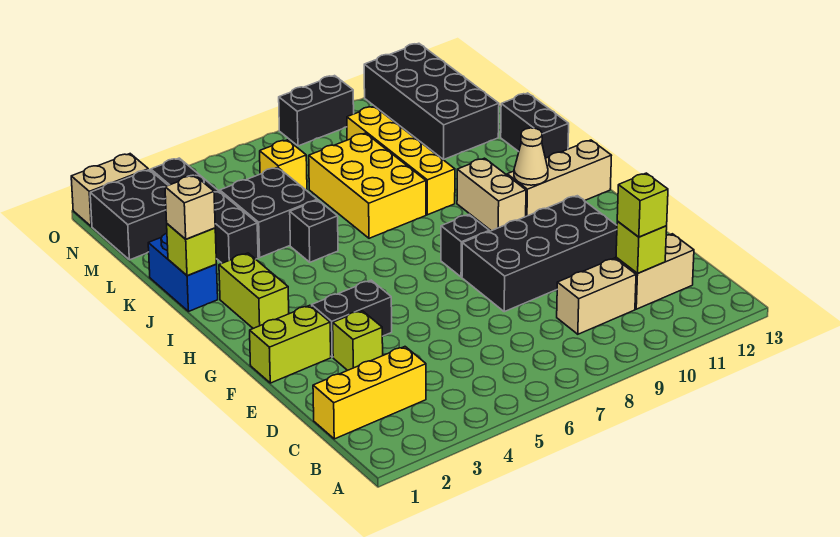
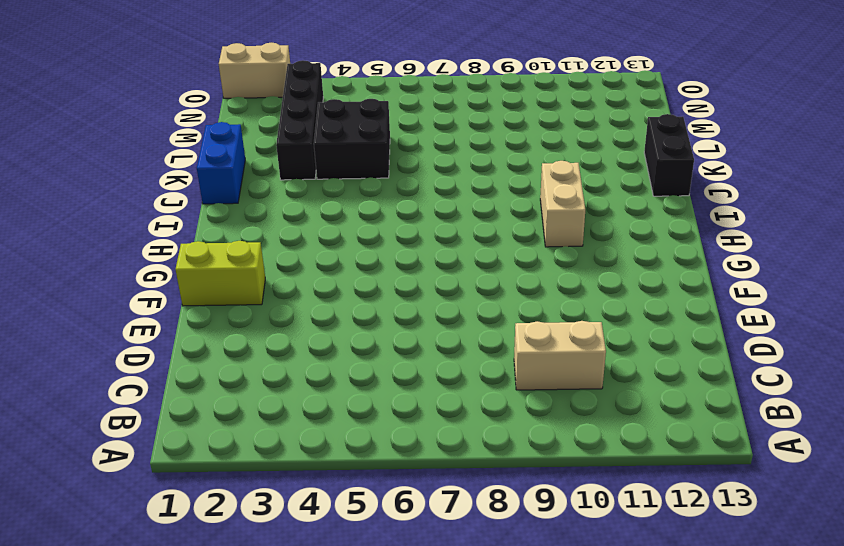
none -> yellow brick C1:C3 level 1
none -> tan brick C11:C12 level 1
none -> lime brick E3 level 1

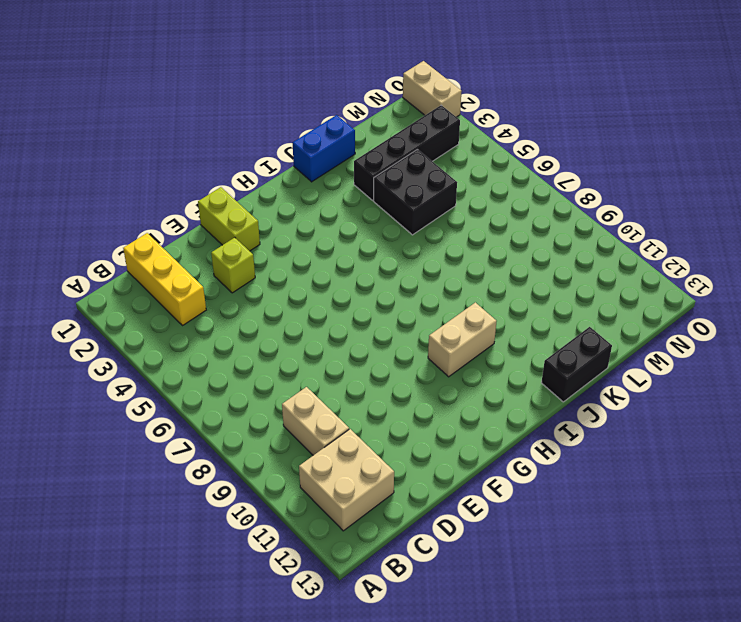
tan brick B11:C12 level 1 -> tan brick C11:C12 level 1
none -> black brick E8:F11 level 1
none -> black brick F3:F4 level 1
none -> black brick G8 level 1

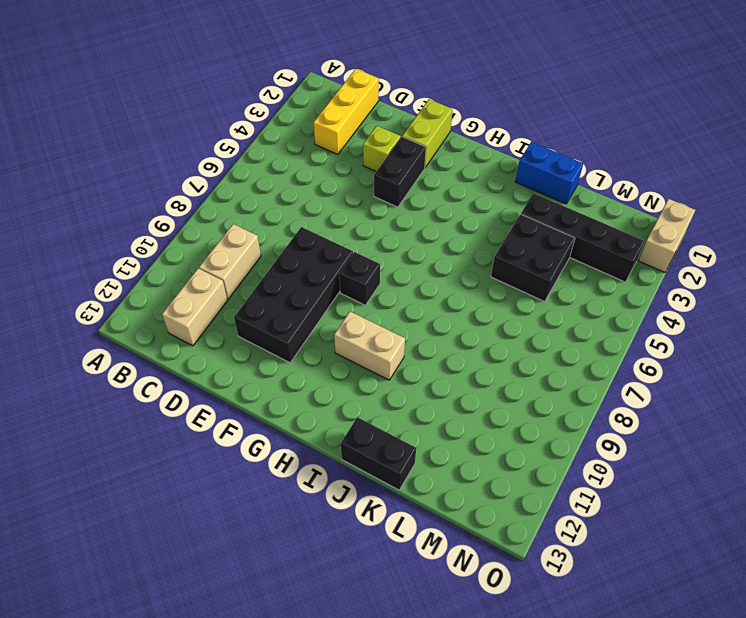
none -> lime brick H2:I2 level 1
none -> tan brick H11:H13 level 1
none -> black brick J5 level 1

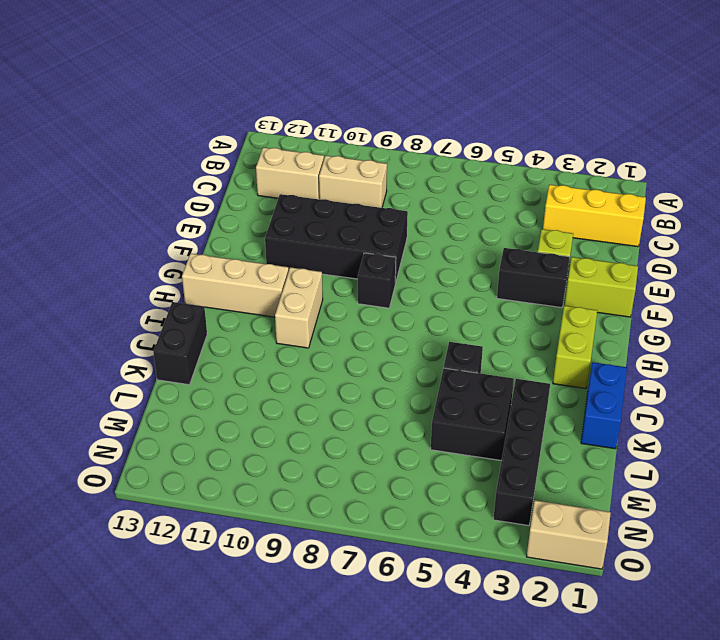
none -> yellow brick J7:L8 level 1
none -> yellow brick J9:M9 level 1
none -> black brick L11:O12 level 1

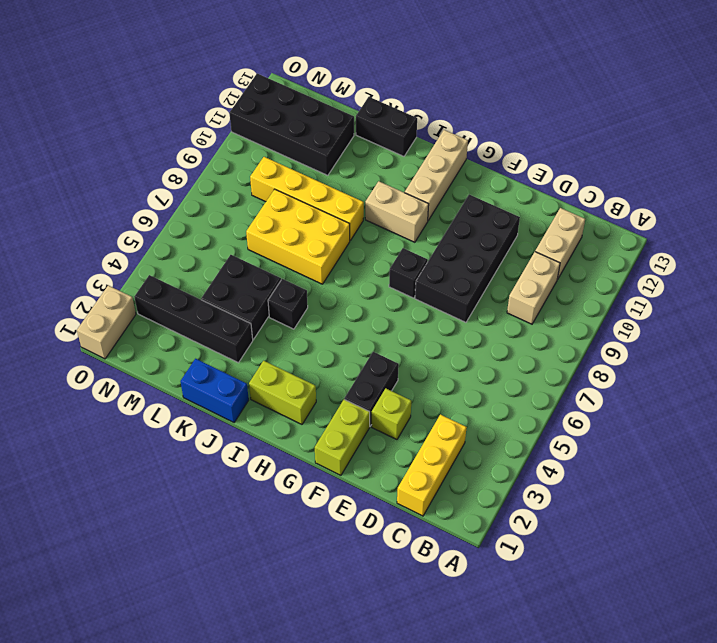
none -> black brick M1:N2 level 1
none -> yellow brick M6 level 1
none -> black brick O8:O9 level 1

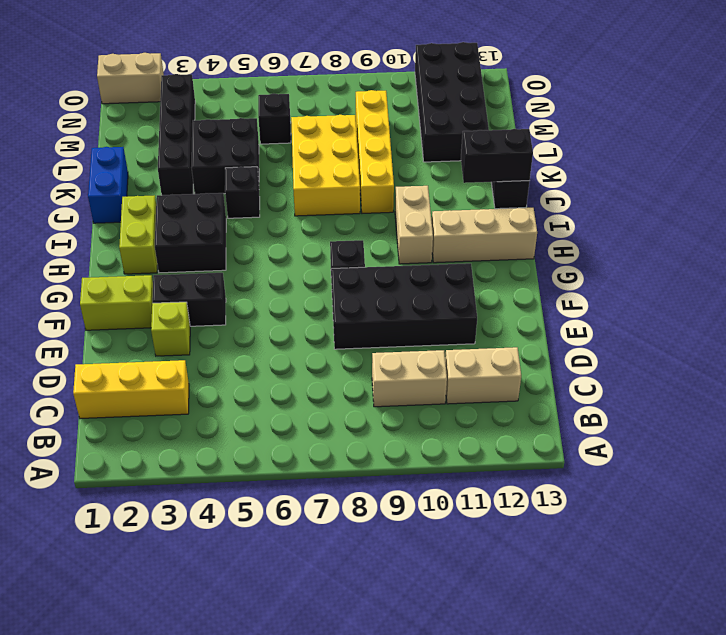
black brick H3:I4 level 1 -> black brick M1:N2 level 1
black brick J12:J13 level 2 -> black brick O8:O9 level 1
black brick M6 level 1 -> yellow brick M6 level 1
none -> lime brick C11 level 2
none -> tan cone H11 level 2
none -> lime brick J1 level 2

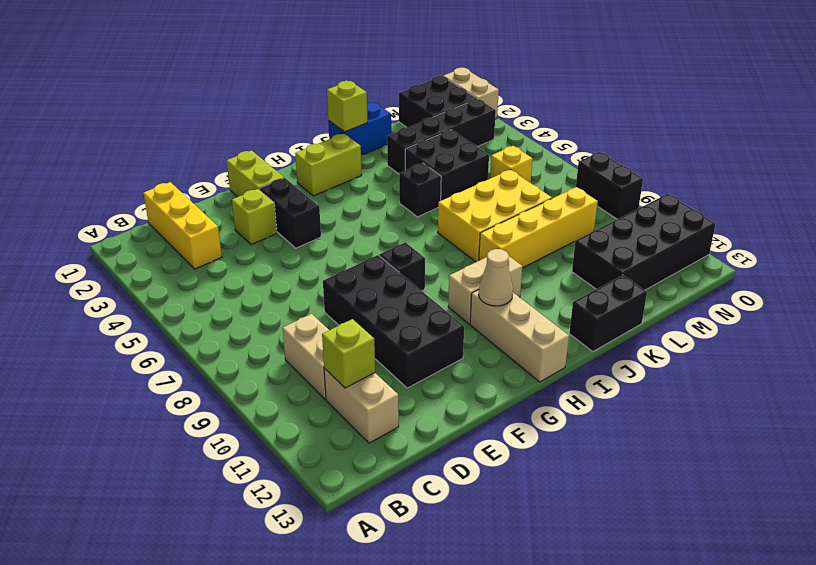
none -> lime brick C11 level 3
none -> tan brick J1 level 3

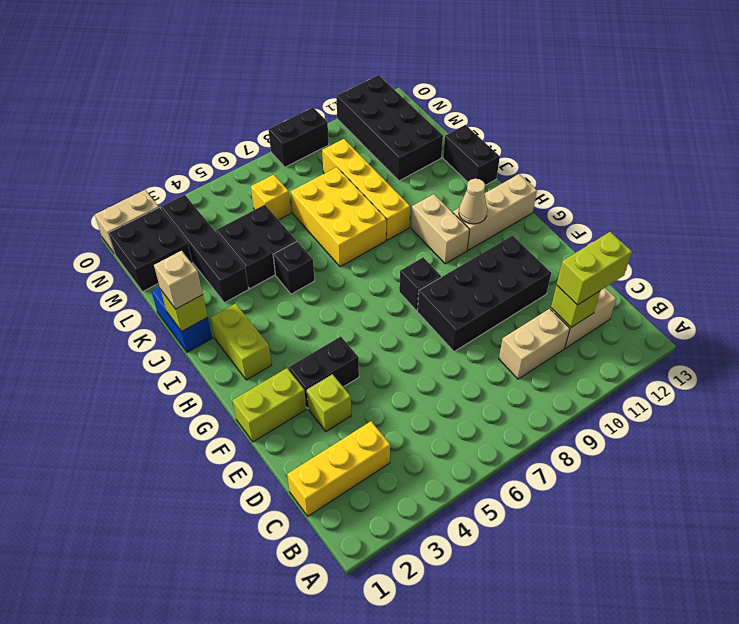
lime brick C11:C12 level 3 -> lime brick C11 level 3

